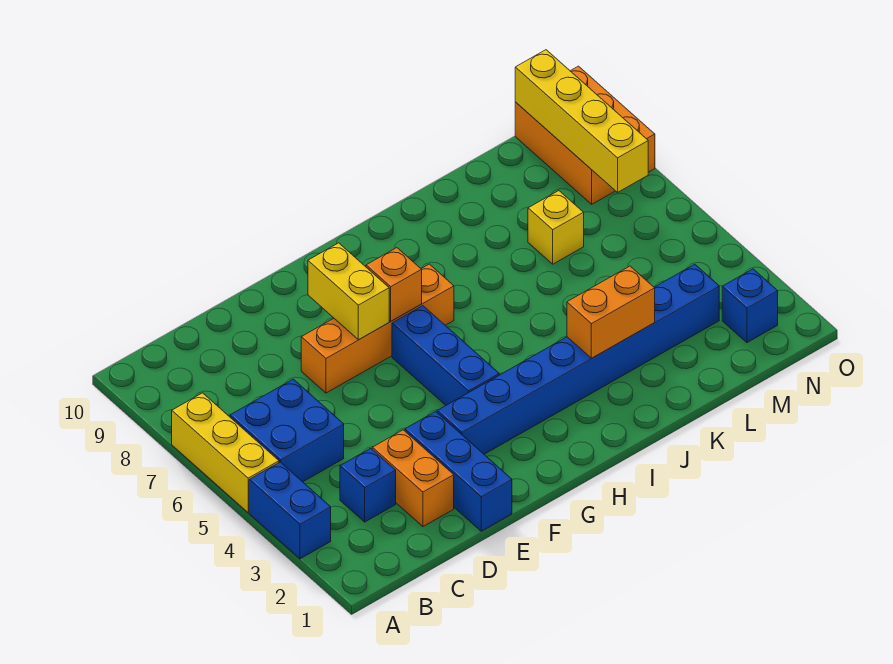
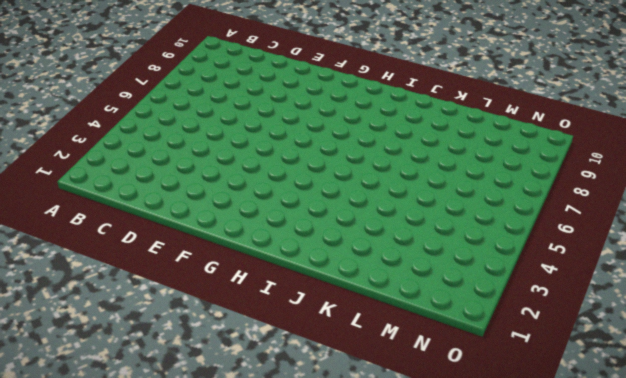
none -> blue brick A3:A4 level 1
none -> yellow brick A5:A7 level 1
none -> blue brick B5:C6 level 1

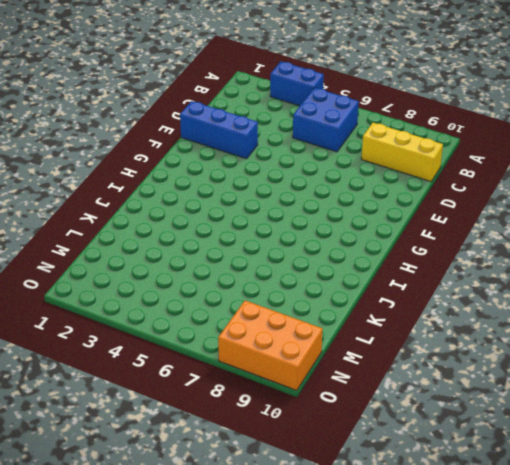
yellow brick C8:C10 level 1 -> yellow brick A5:A7 level 1
none -> blue brick C3 level 1
none -> orange brick D2:D3 level 1
none -> orange brick E7:H7 level 1

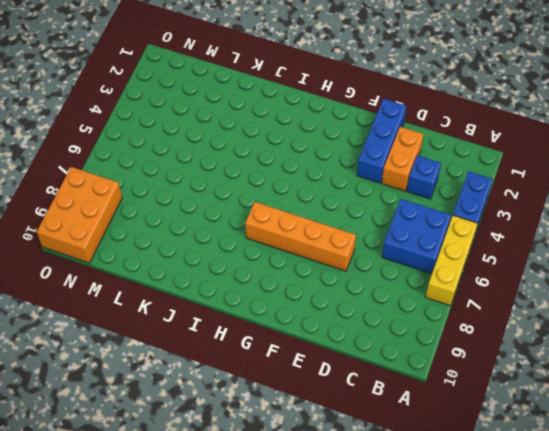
none -> blue brick F3:M3 level 1
none -> blue brick G4:G6 level 1
none -> yellow brick L7 level 1

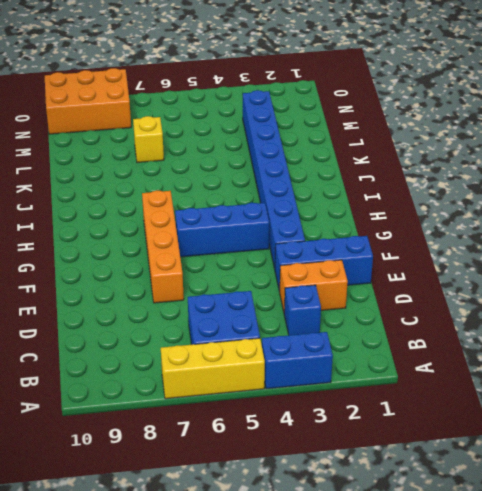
none -> blue brick N2 level 1
none -> yellow brick F7:F8 level 2
none -> orange brick G7 level 2

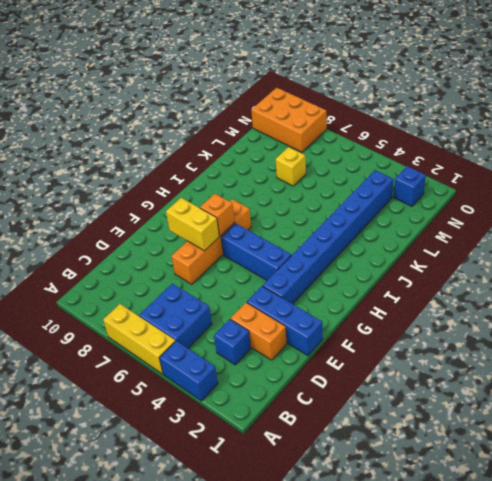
none -> orange brick J3:K3 level 2
none -> yellow brick N7:N10 level 2

